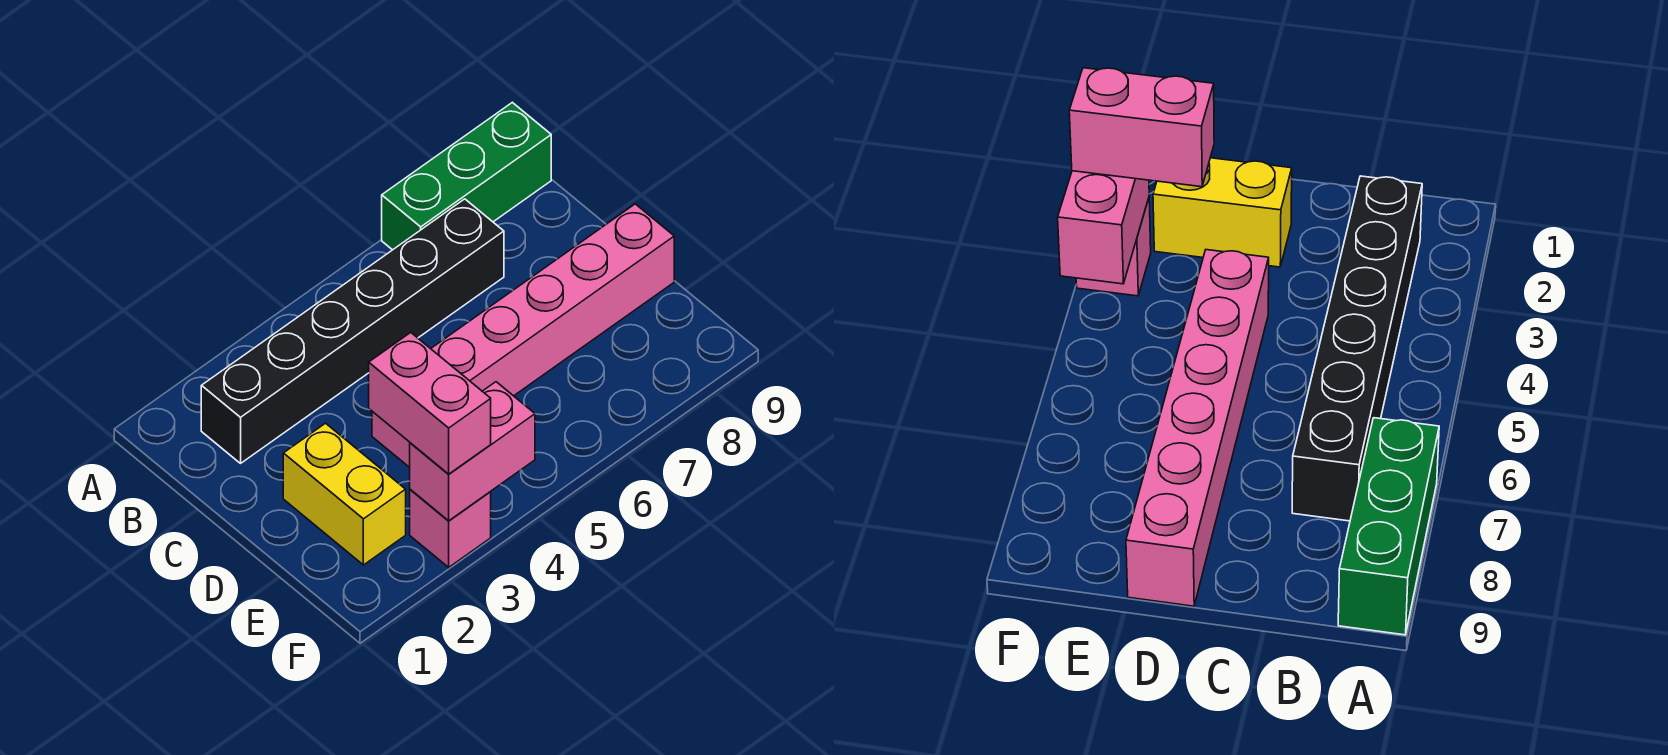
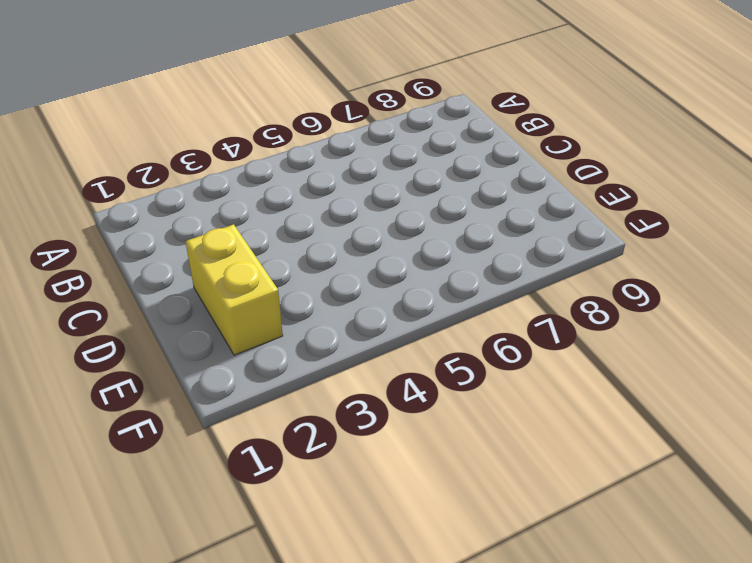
none -> green brick A7:A9 level 1
none -> black brick B2:B7 level 1

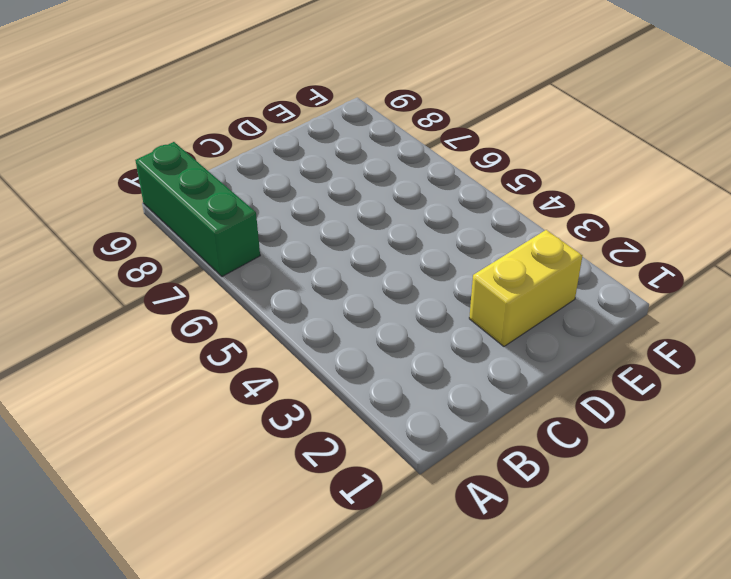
none -> black brick B2:B7 level 1
none -> pink brick D4:D9 level 1

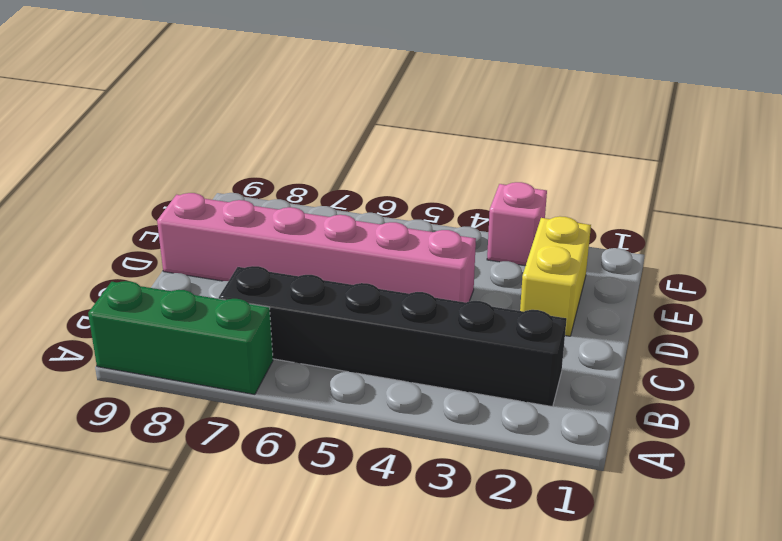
none -> pink brick F3:F4 level 2
none -> pink brick E3:F3 level 3

